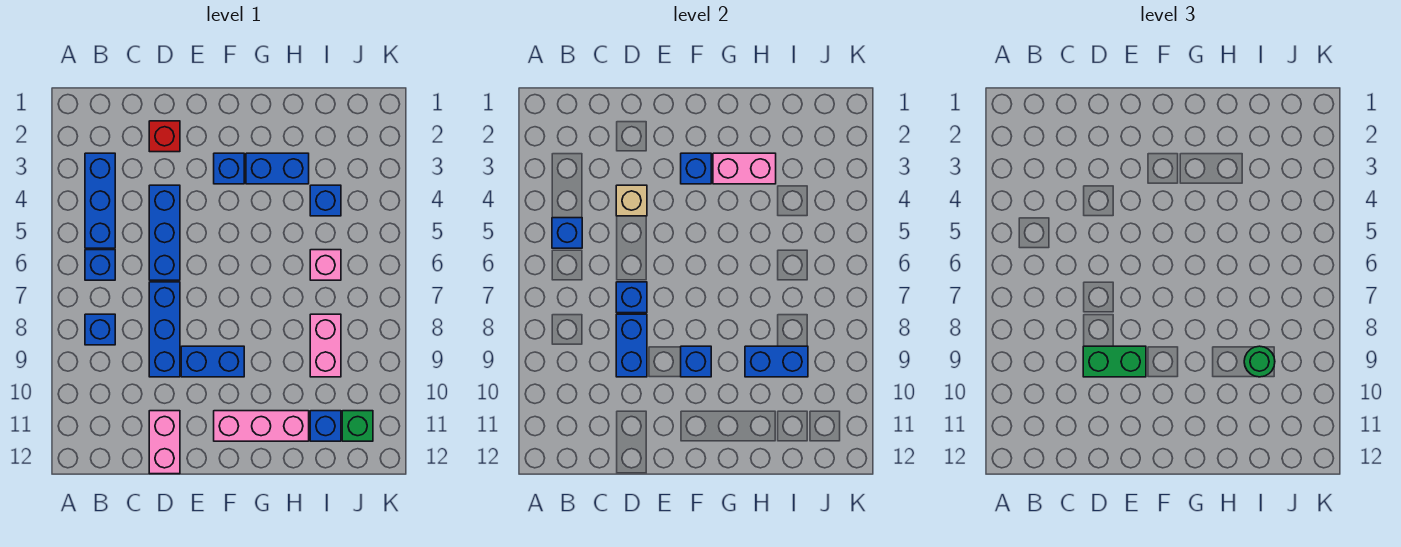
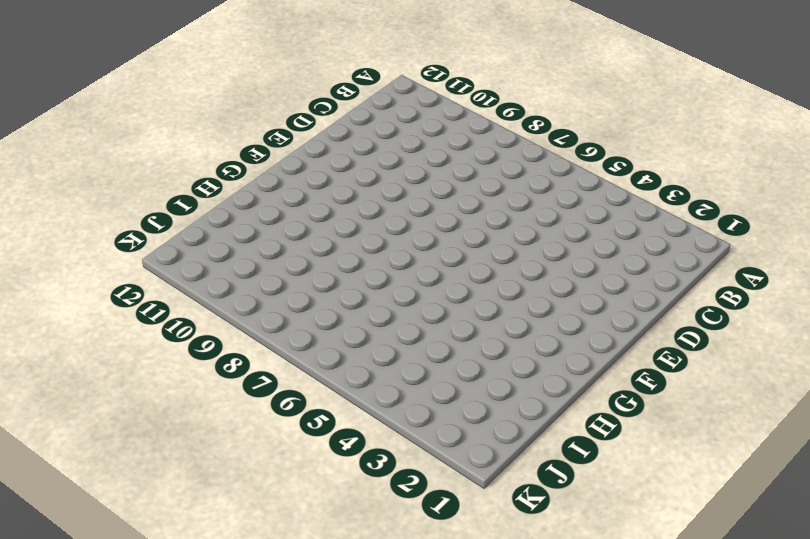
none -> blue brick B3:B5 level 1
none -> blue brick B6 level 1
none -> blue brick B8 level 1

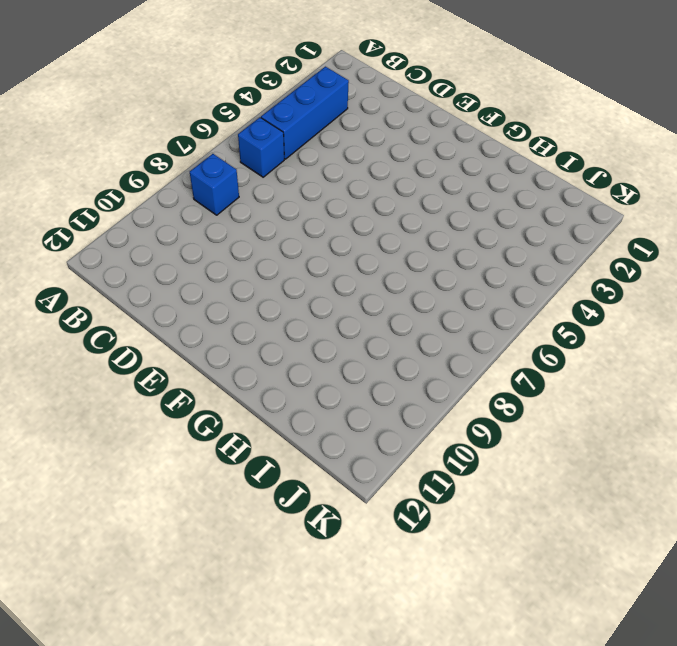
none -> red brick D2 level 1
none -> blue brick D4:D6 level 1
none -> blue brick D7:D9 level 1

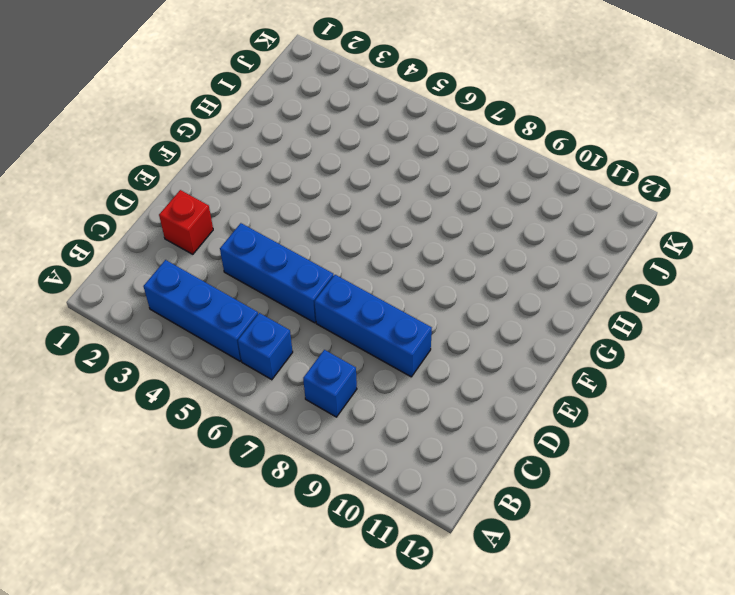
none -> pink brick D11:D12 level 1
none -> blue brick E9:F9 level 1
none -> blue brick F3 level 1

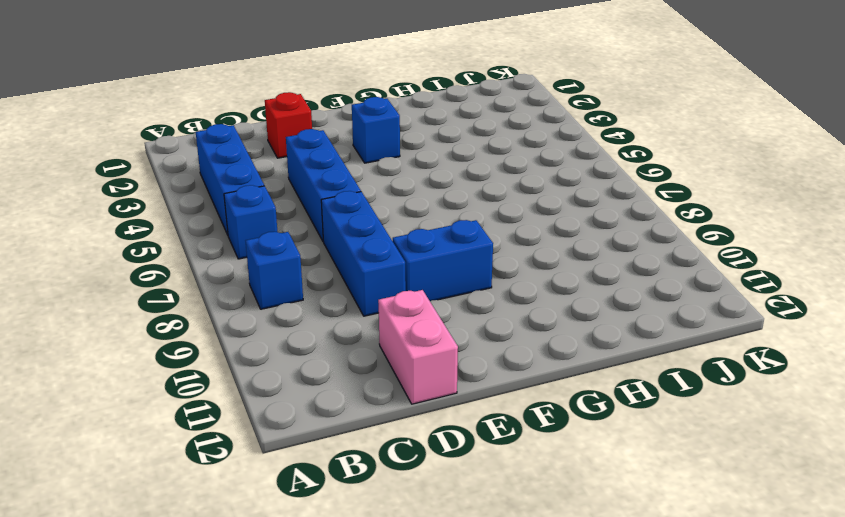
none -> pink brick F11:H11 level 1
none -> blue brick G3:H3 level 1
none -> blue brick I4 level 1

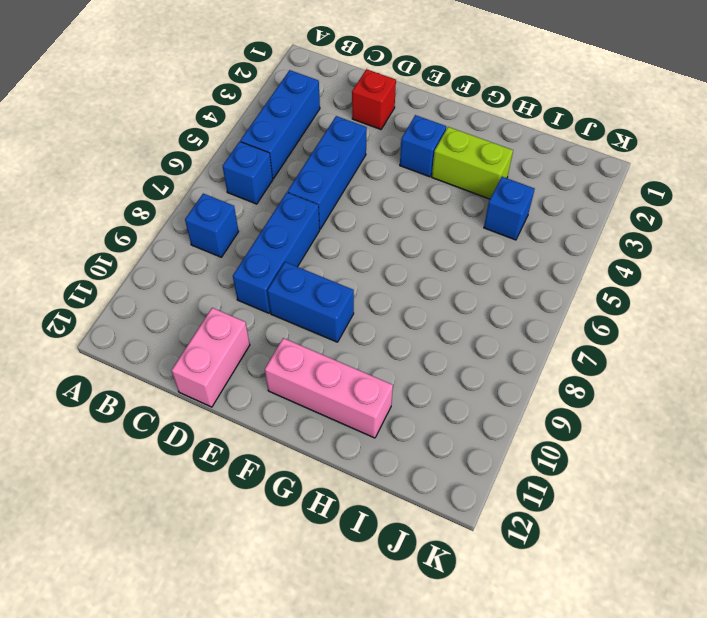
lime brick G3:H3 level 1 -> blue brick G3:H3 level 1
none -> pink brick I6 level 1
none -> pink brick I8:I9 level 1
none -> blue brick I11 level 1

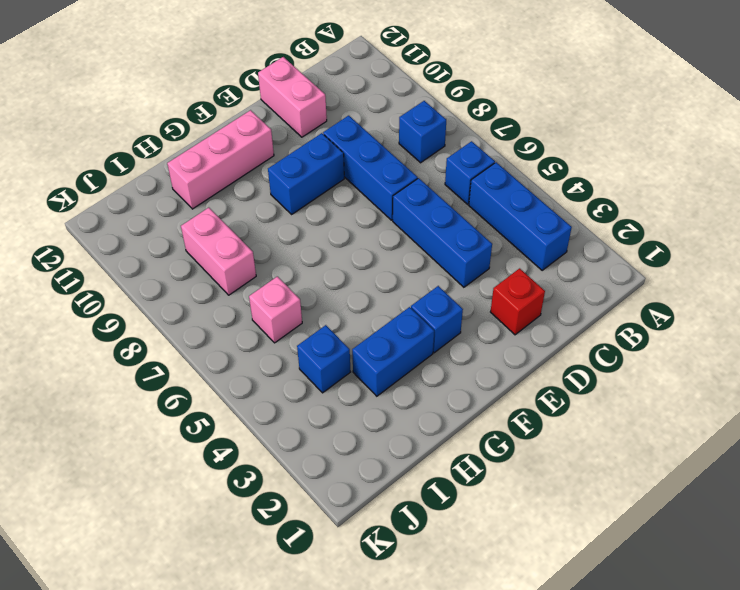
none -> blue brick I11 level 1
none -> green brick J11 level 1
none -> blue brick B5 level 2

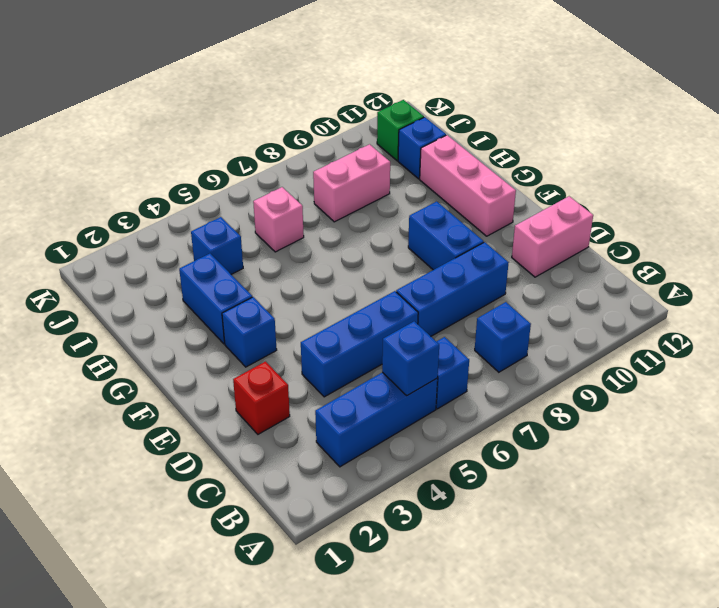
none -> tan brick D4 level 2
none -> blue brick D7 level 2
none -> blue brick D8:D9 level 2

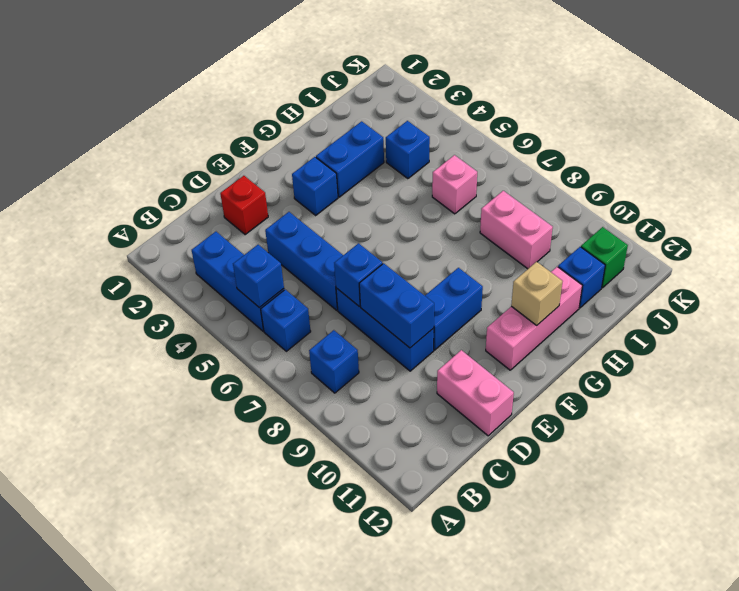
tan brick G11 level 2 -> tan brick D4 level 2
none -> blue brick F3 level 2
none -> blue brick F9 level 2
none -> pink brick G3:H3 level 2

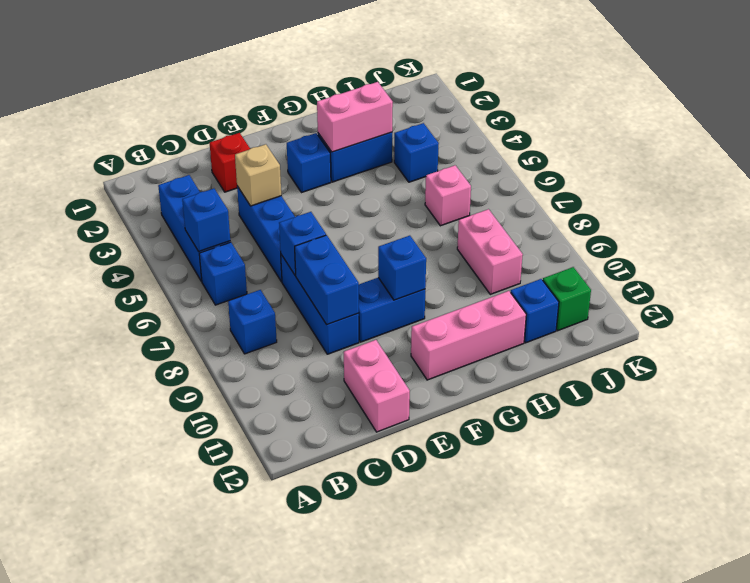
none -> blue brick F3 level 2
none -> blue brick H9:I9 level 2
none -> green brick D9:E9 level 3

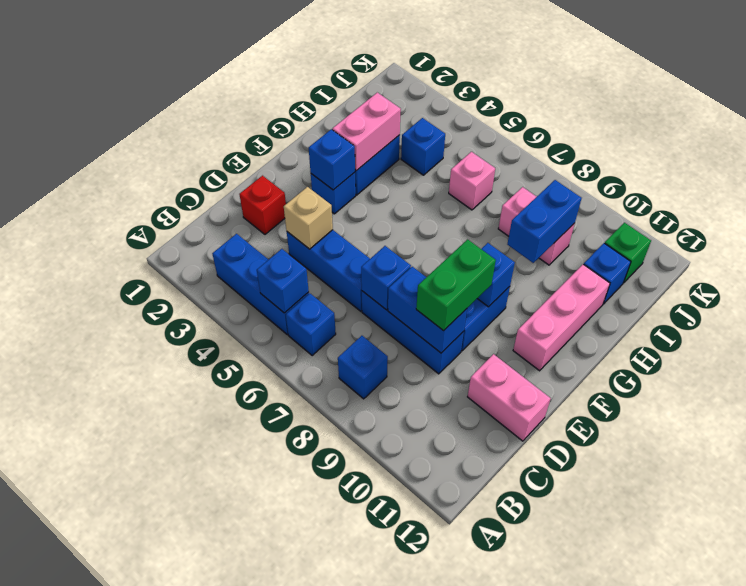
none -> green round brick I9 level 3

